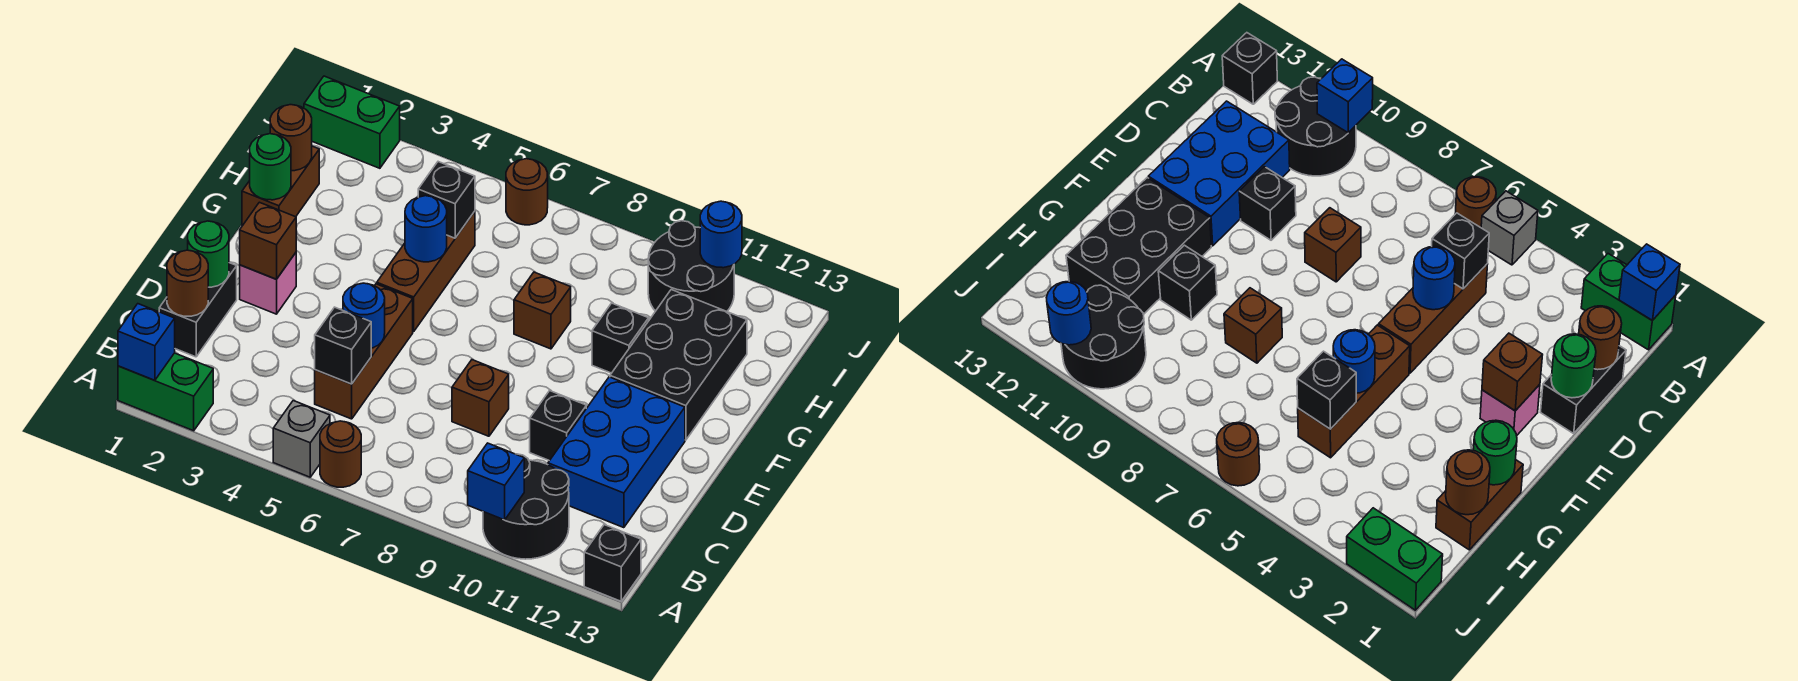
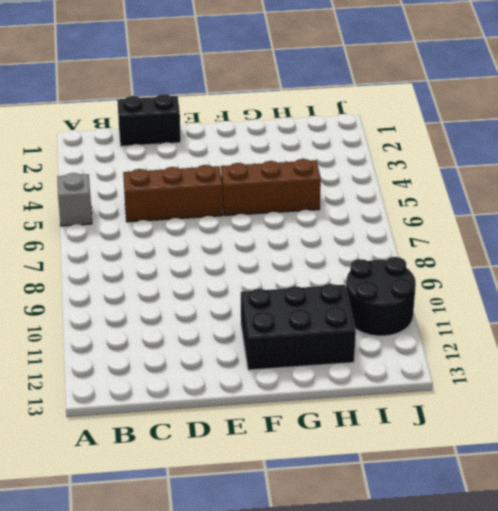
none -> green brick A1:A2 level 1
none -> brown round brick A6 level 1
none -> black round brick A10:B11 level 1
none -> black brick A13 level 1

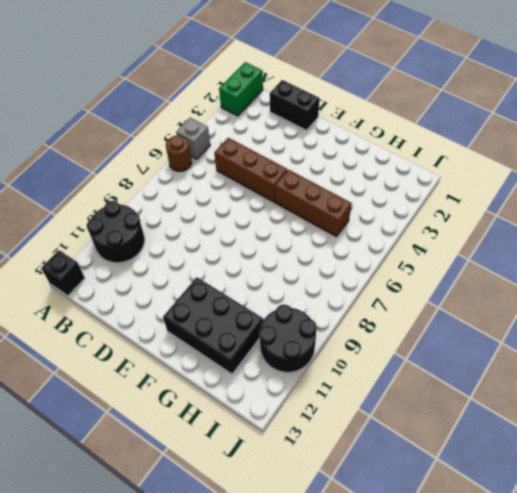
none -> blue brick C11:E12 level 1
none -> brown brick D8 level 1
none -> black brick D10 level 1
none -> pink brick E2 level 1

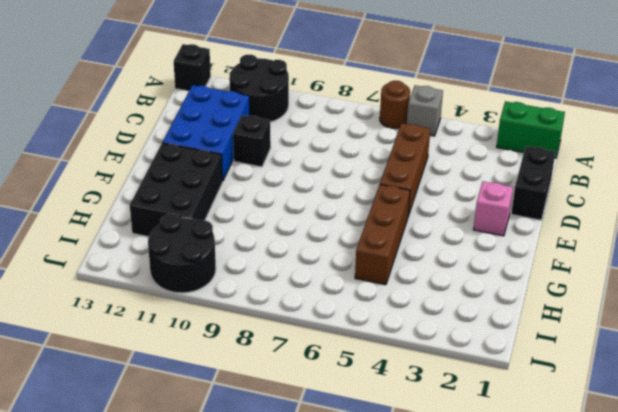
none -> brown brick D8 level 1
none -> brown brick G1:H1 level 1
none -> brown brick G8 level 1
none -> black brick G10 level 1

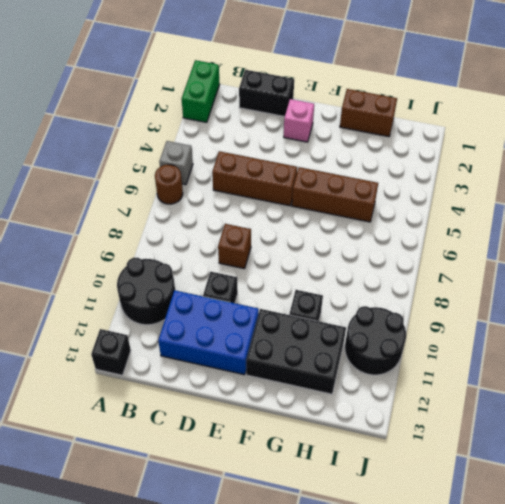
none -> brown brick G8 level 1
none -> green brick J1:J2 level 1
none -> brown round brick J6 level 1
none -> blue brick A1 level 2

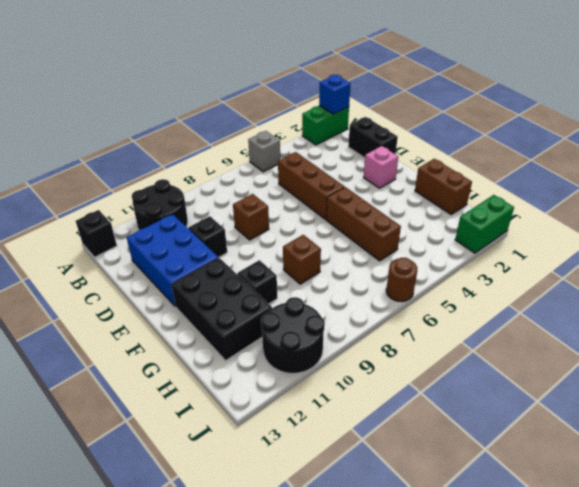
none -> brown round brick A6 level 1
none -> blue brick A10 level 2
none -> brown round brick C1 level 2
none -> black brick C5 level 2

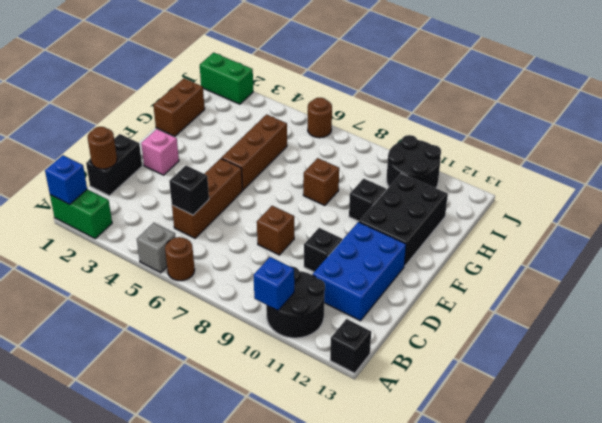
none -> green round brick D1 level 2
none -> blue round brick D5 level 2
none -> brown brick E2 level 2
none -> green round brick G1 level 2

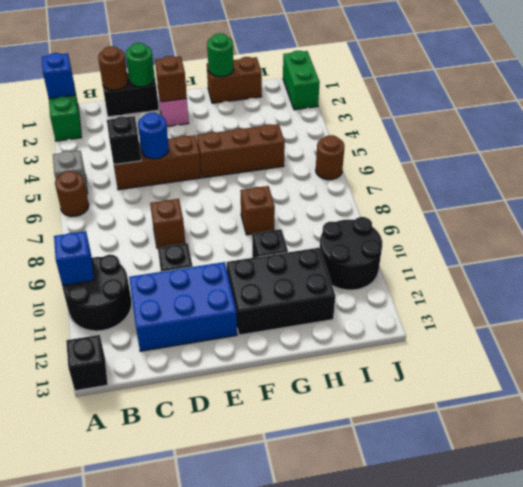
none -> blue round brick G5 level 2
none -> brown round brick H1 level 2
none -> black brick H5 level 2
none -> blue round brick J11 level 2

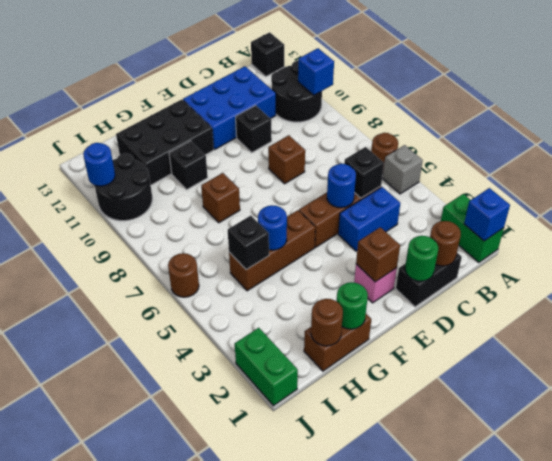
blue brick C4:D4 level 1 -> none

